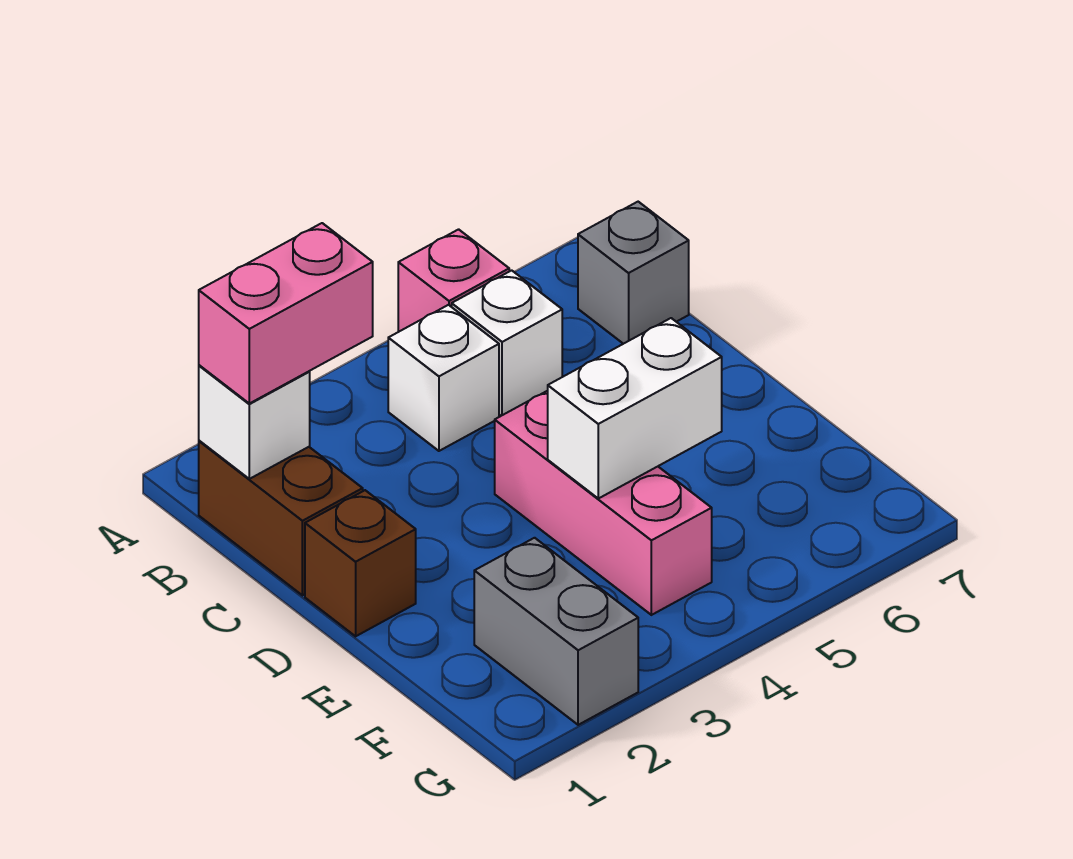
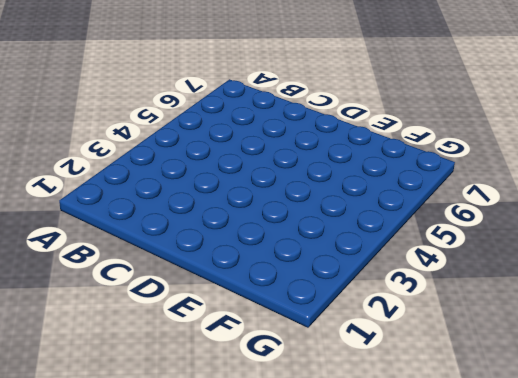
none -> pink brick A5 level 1
none -> brown brick B1:C1 level 1

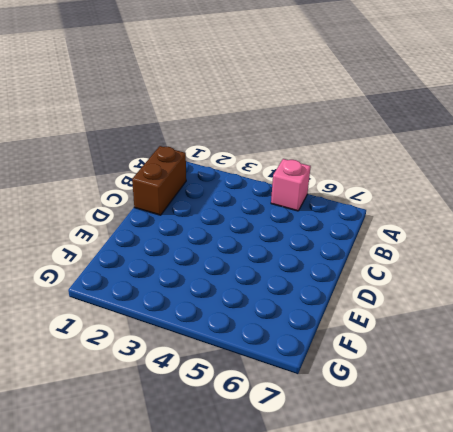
none -> white brick B4 level 1
none -> white brick B5 level 1

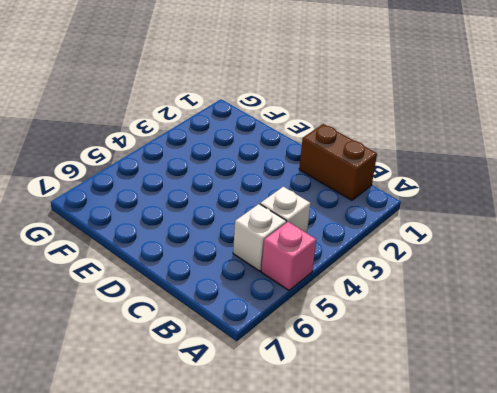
none -> grey brick B7 level 1
none -> brown brick D1 level 1

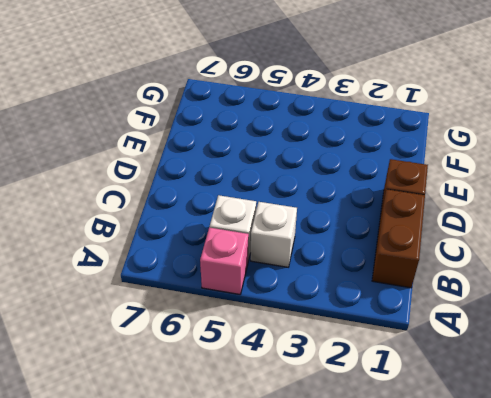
none -> grey brick B7 level 1
none -> pink brick D4:F4 level 1

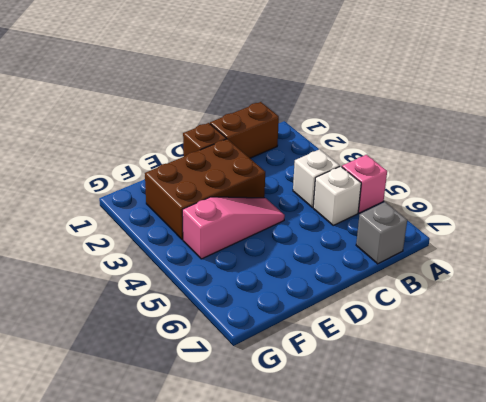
brown brick D2:F3 level 1 -> grey brick F2:G2 level 1
pink slope D4:F4 level 1 top F -> pink brick D4:F4 level 1
none -> white brick B1 level 2
none -> white brick E4:E5 level 2

